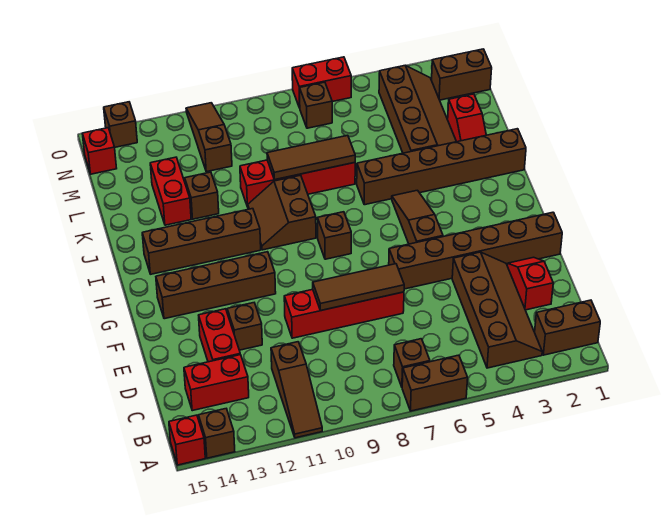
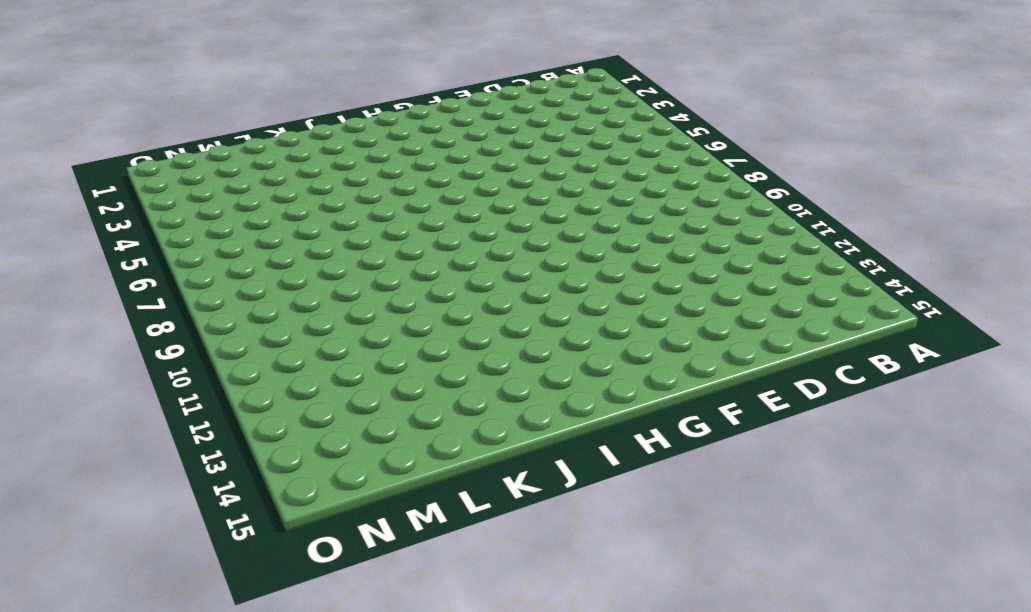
none -> brown brick A6:A7 level 1
none -> brown slope A11:C11 level 1 top C
none -> brown brick A14 level 1
none -> red brick A15 level 1

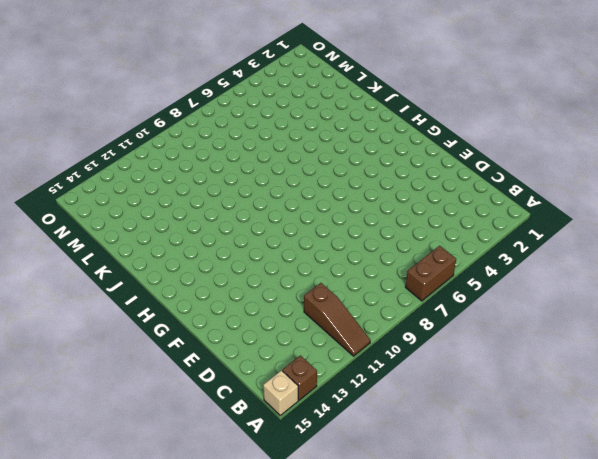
tan brick A15 level 1 -> red brick A15 level 1
none -> brown brick B1:B2 level 1
none -> brown slope B3:E4 level 1 top 4
none -> brown brick B7 level 1
none -> red brick C13:C14 level 1

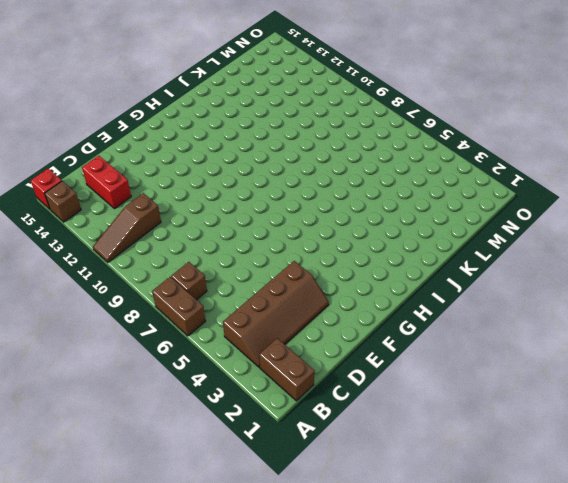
none -> red slope D2:E2 level 1 top D
none -> red brick D13:E13 level 1
none -> red brick E7:E10 level 1
none -> brown brick E12 level 1

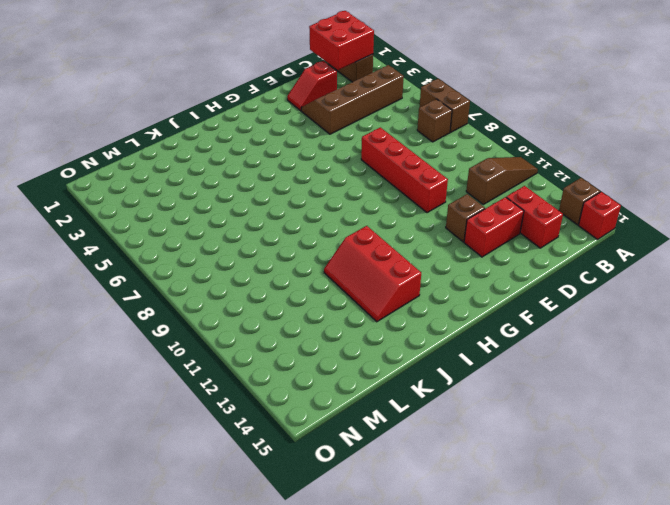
red brick B1:C2 level 2 -> none
red slope I11:J13 level 1 top I -> brown brick I11:I14 level 1
none -> brown brick F1:F6 level 1
none -> brown slope G5:I5 level 1 top G
none -> brown brick G11:G14 level 1
none -> brown brick H8 level 1

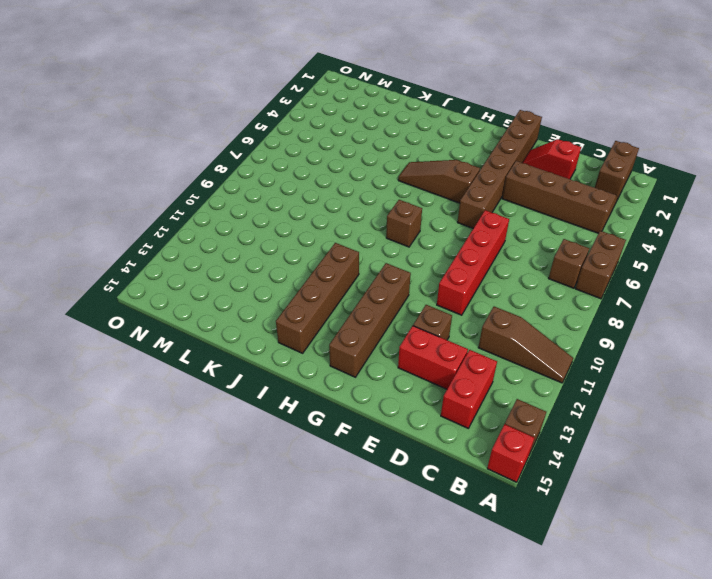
none -> brown slope I9:J10 level 1 top 9
none -> brown brick J1:J6 level 1
none -> red slope K2:L2 level 1 top L
none -> brown slope K3:N4 level 1 top 4

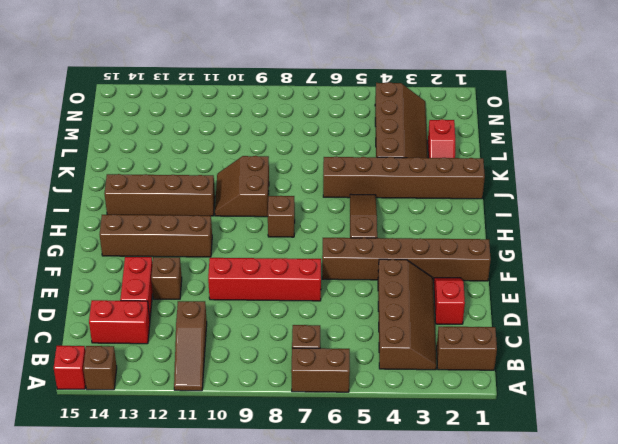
none -> red brick K7:K10 level 1
none -> brown brick K12 level 1
none -> red brick K13:L13 level 1
none -> brown slope M11:O11 level 1 top M

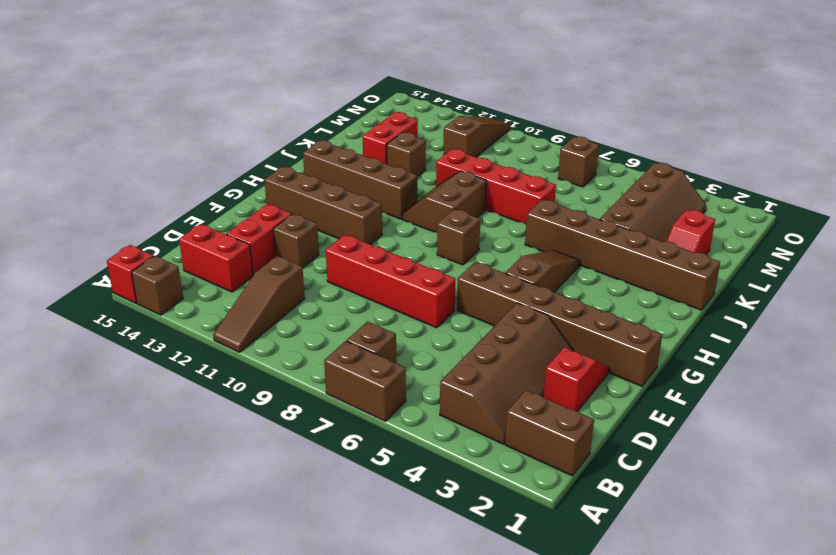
none -> brown brick N1:N2 level 1
none -> red brick N15 level 1
none -> red brick O6:O7 level 1
none -> brown brick O14 level 1

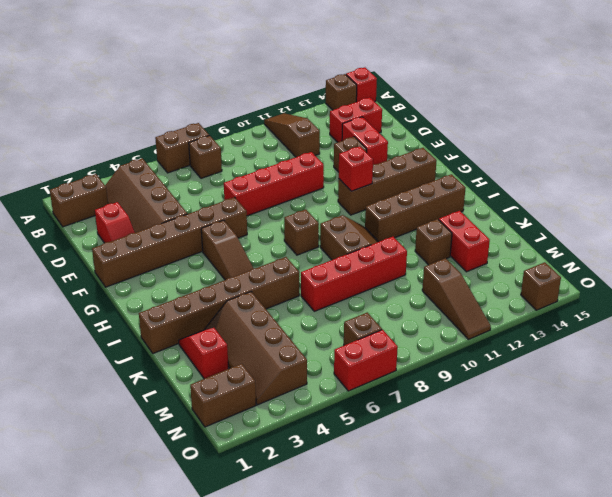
red brick G11 level 2 -> red brick N15 level 1
none -> brown tile E7:E9 level 2
none -> brown tile K7:K9 level 2

